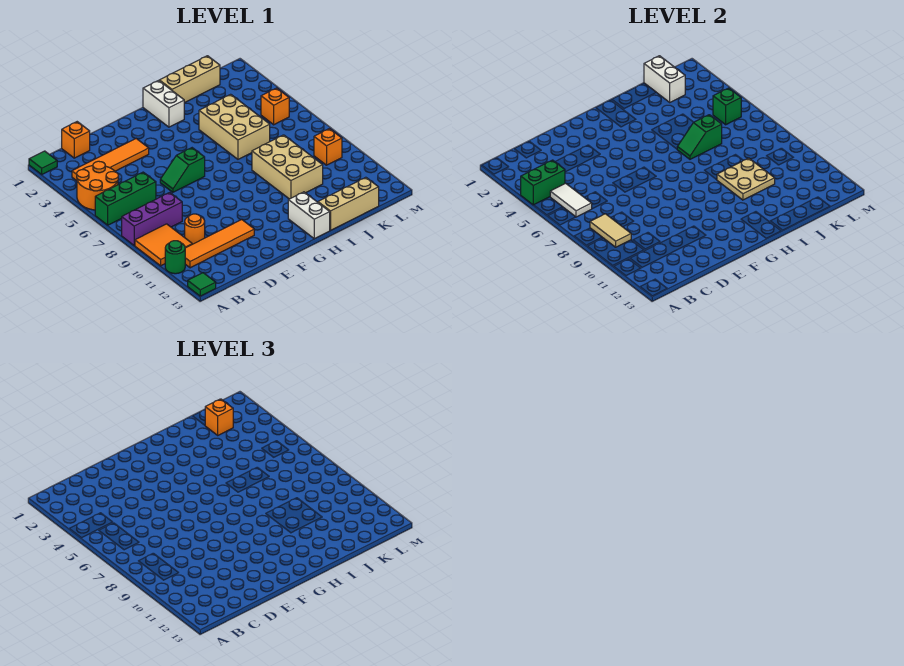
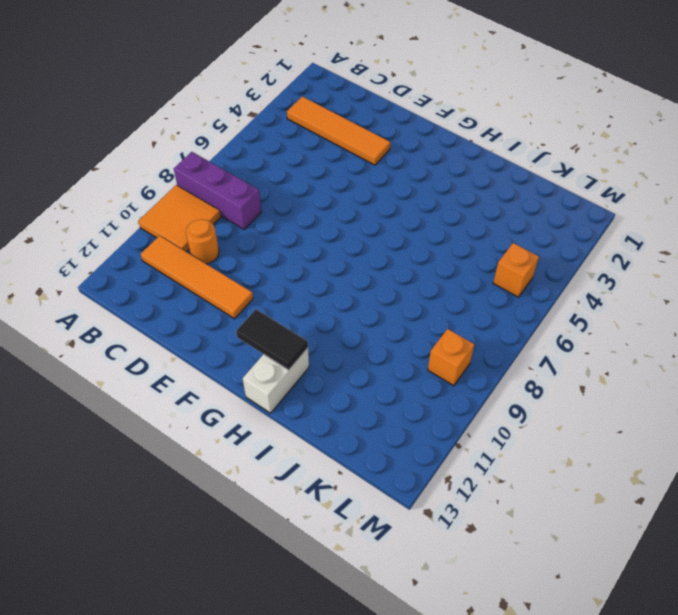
black tile G12:H12 level 2 -> none
none -> green tile A1 level 1
none -> orange round brick A4:B5 level 1
none -> green brick A6:C6 level 1

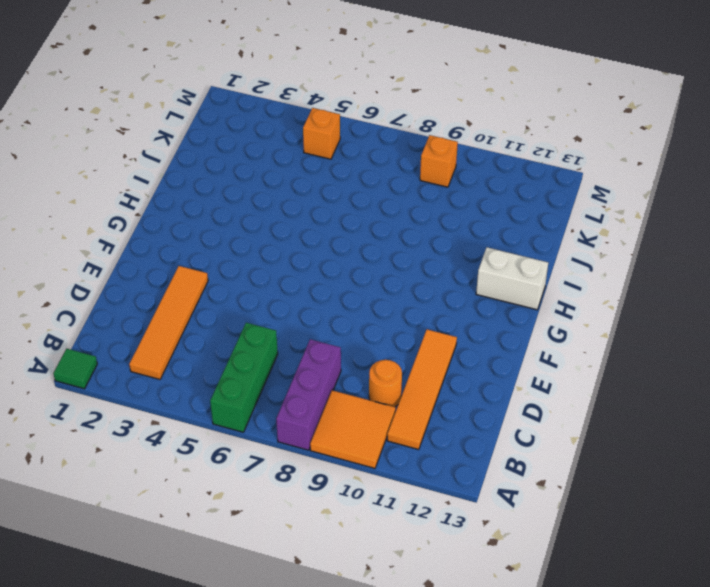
none -> orange round brick A4:B5 level 1
none -> green round brick A11 level 1
none -> green tile A13 level 1

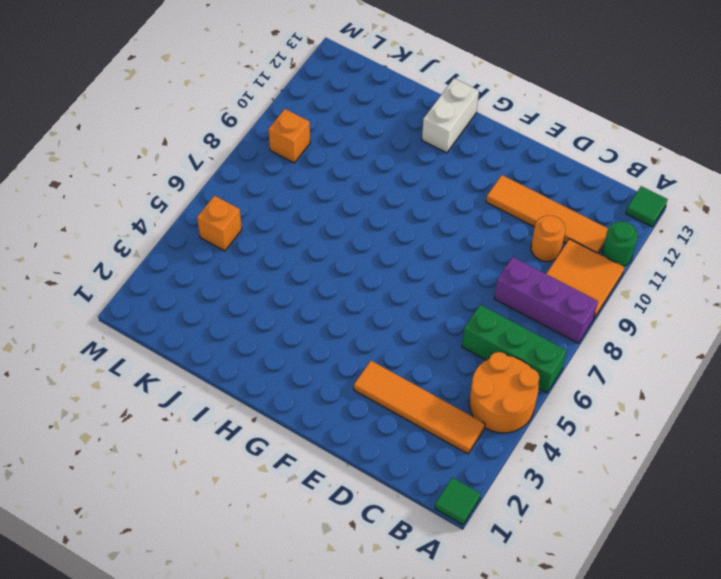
none -> orange brick C1 level 1
none -> green slope E6:F6 level 1 top F
none -> white brick H1:H2 level 1

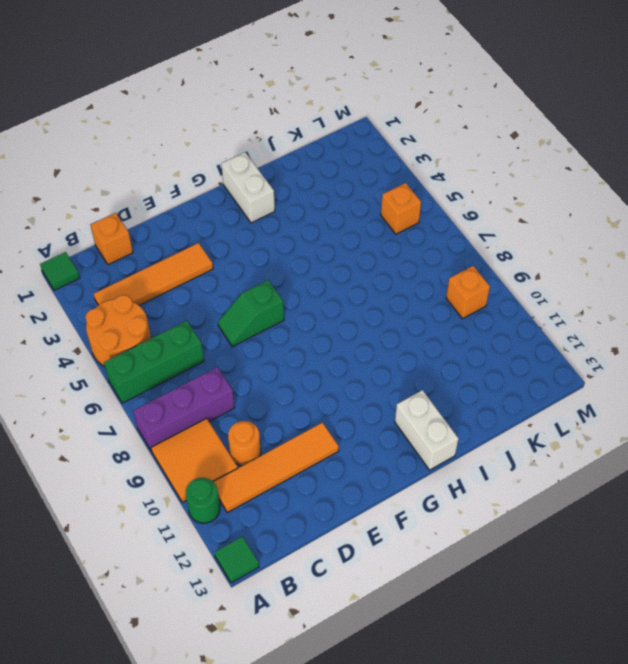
none -> tan brick I1:K1 level 1
none -> tan brick I4:J6 level 1
none -> tan brick I8:J10 level 1

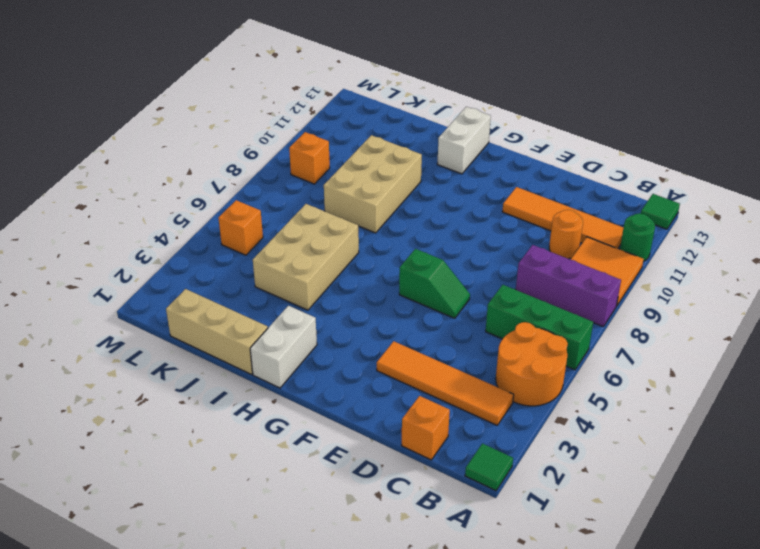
none -> tan brick I13:K13 level 1
none -> green brick A4:B4 level 2
none -> white tile B5:B6 level 2

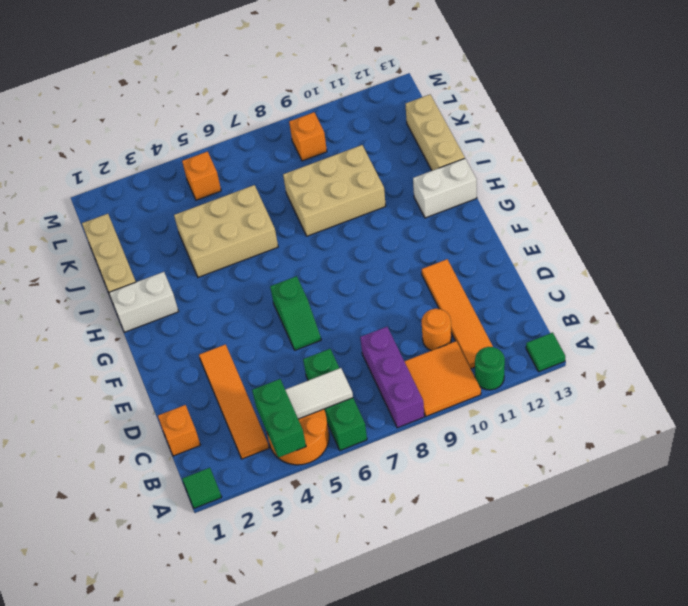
none -> tan tile B8:B9 level 2
none -> green slope I6:J6 level 2 top J
none -> tan plate I9:J10 level 2

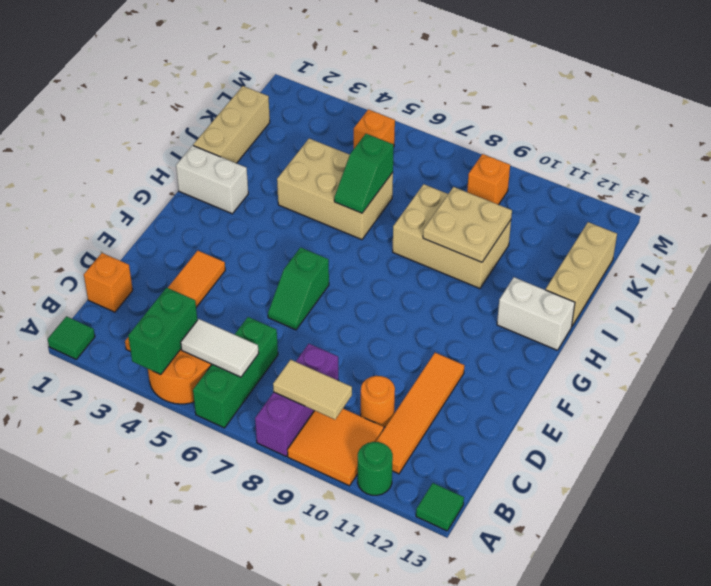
none -> white brick K1:K2 level 2
none -> green brick L5 level 2
none -> orange brick K2 level 3

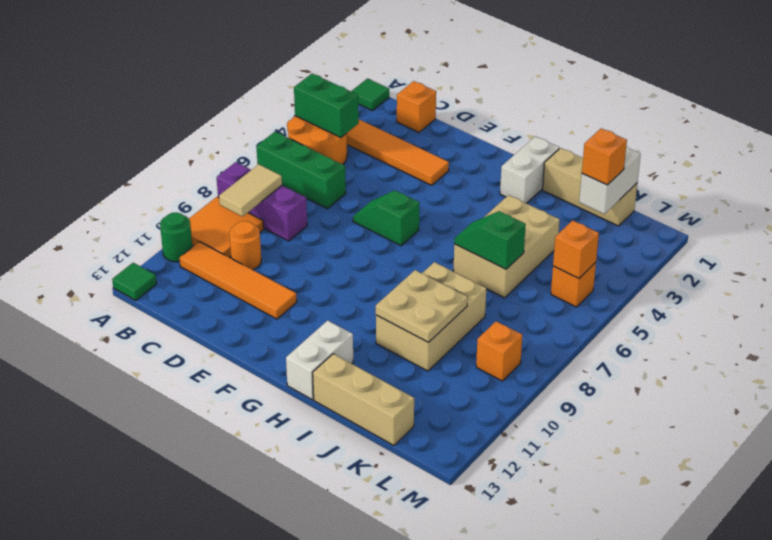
orange brick L5 level 2 -> green brick L5 level 2
none -> white tile B5:B6 level 2

